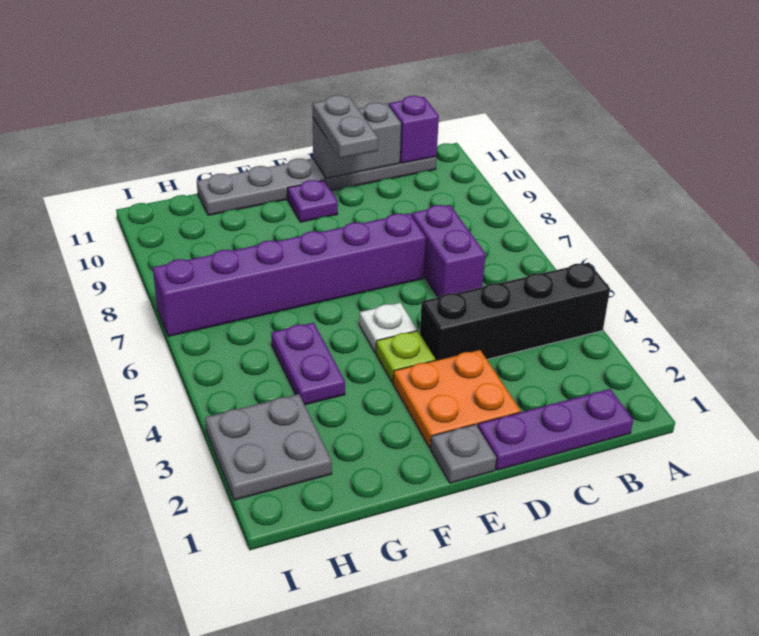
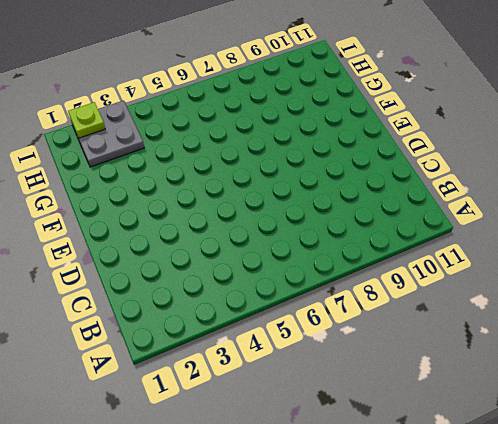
lime plate I2 level 2 -> lime plate E4 level 1
none -> black brick A4:D4 level 1
none -> purple plate B1:D1 level 1
none -> grey plate B11:G11 level 1

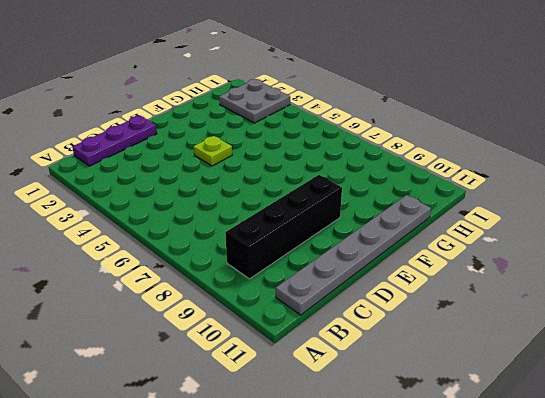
black brick B9:E9 level 1 -> black brick A4:D4 level 1
none -> purple brick C6:C7 level 1
none -> orange plate D2:E3 level 1
none -> purple brick D7:I7 level 1

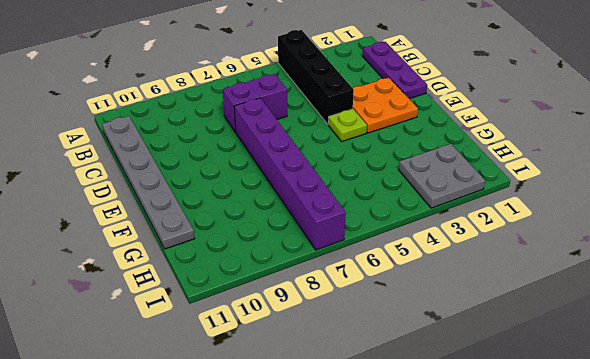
none -> grey plate E1 level 1
none -> white plate E5 level 1
none -> purple plate E10 level 1

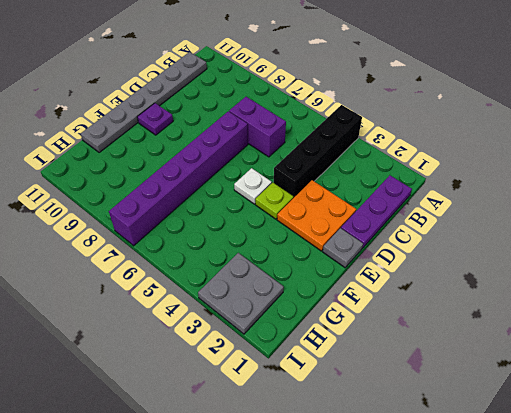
none -> purple plate G4:G5 level 1
none -> purple brick B11 level 2
none -> grey brick C11:D11 level 2

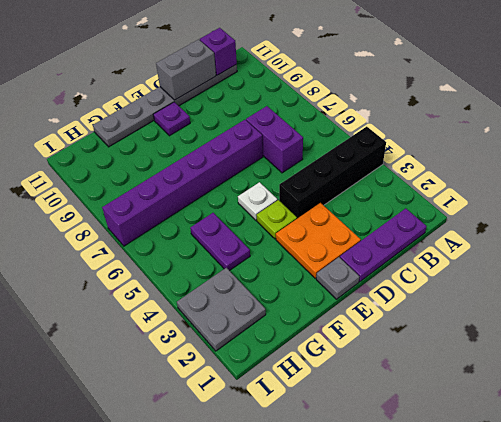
none -> grey plate D10:D11 level 3

